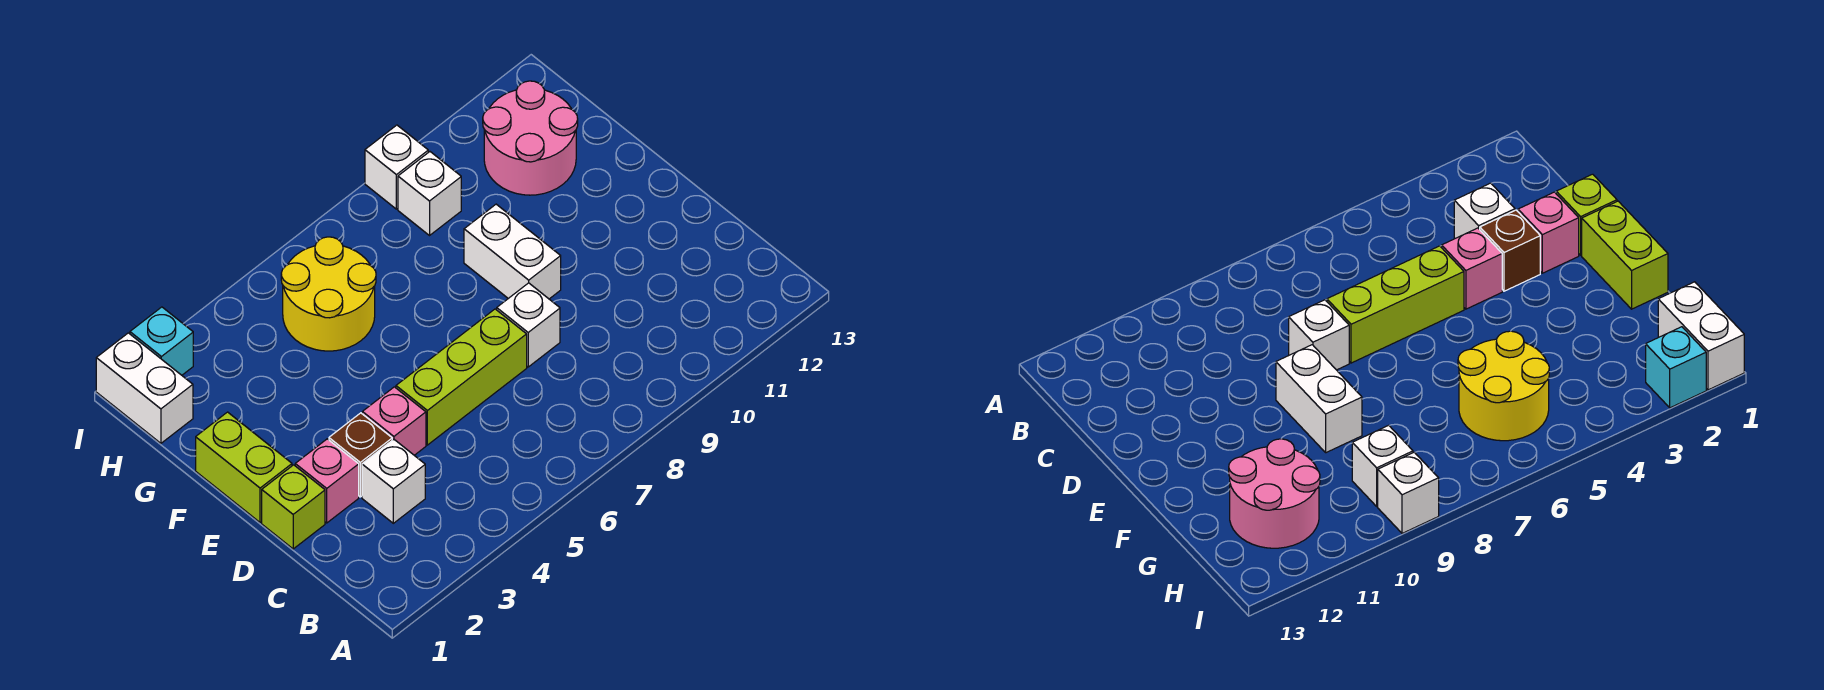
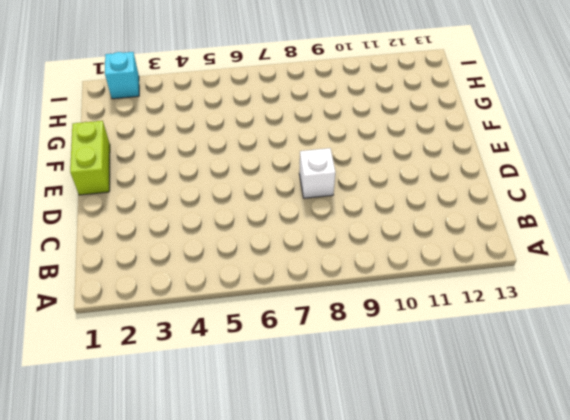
none -> white brick C3 level 1
none -> lime brick D1 level 1
none -> pink brick D2 level 1

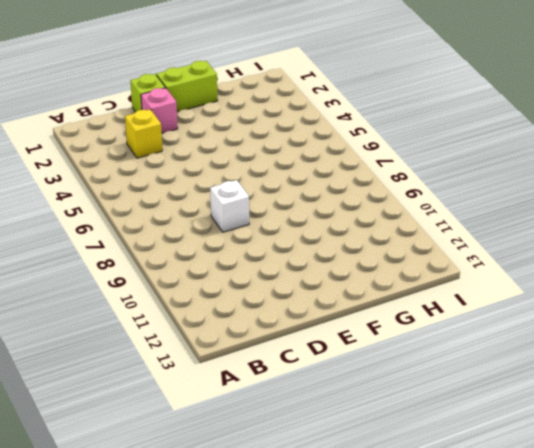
yellow brick C3 level 1 -> white brick C3 level 1
none -> brown brick D3 level 1
none -> pink brick D4 level 1
none -> lime brick D5:D7 level 1

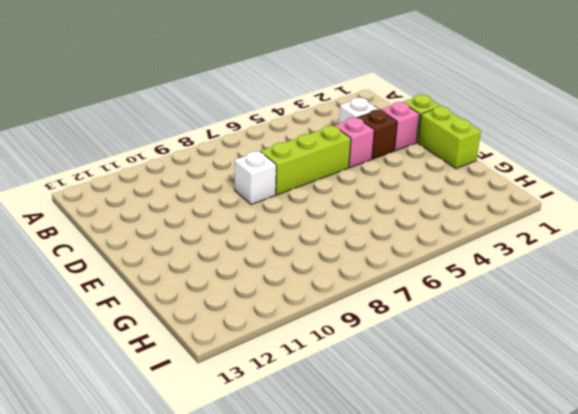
none -> white brick E9:F9 level 1
none -> yellow round brick G5:H6 level 1
none -> pink round brick G11:H12 level 1

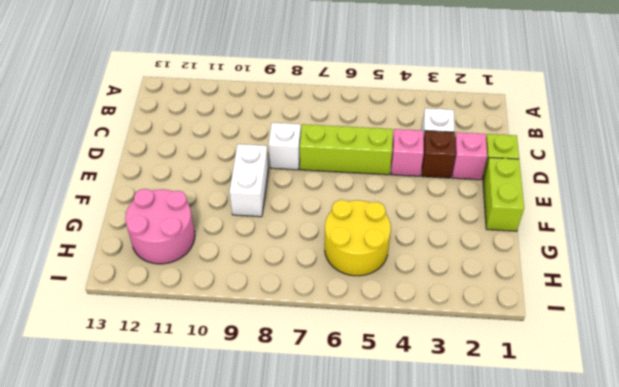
none -> white brick H1:I1 level 1
none -> white brick H9 level 1
none -> cyan brick I2 level 1

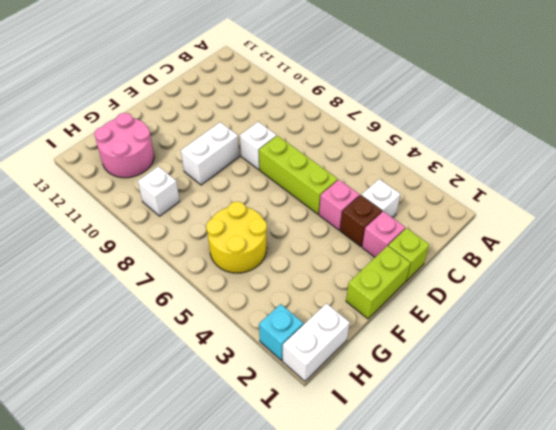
none -> white brick I9 level 1

